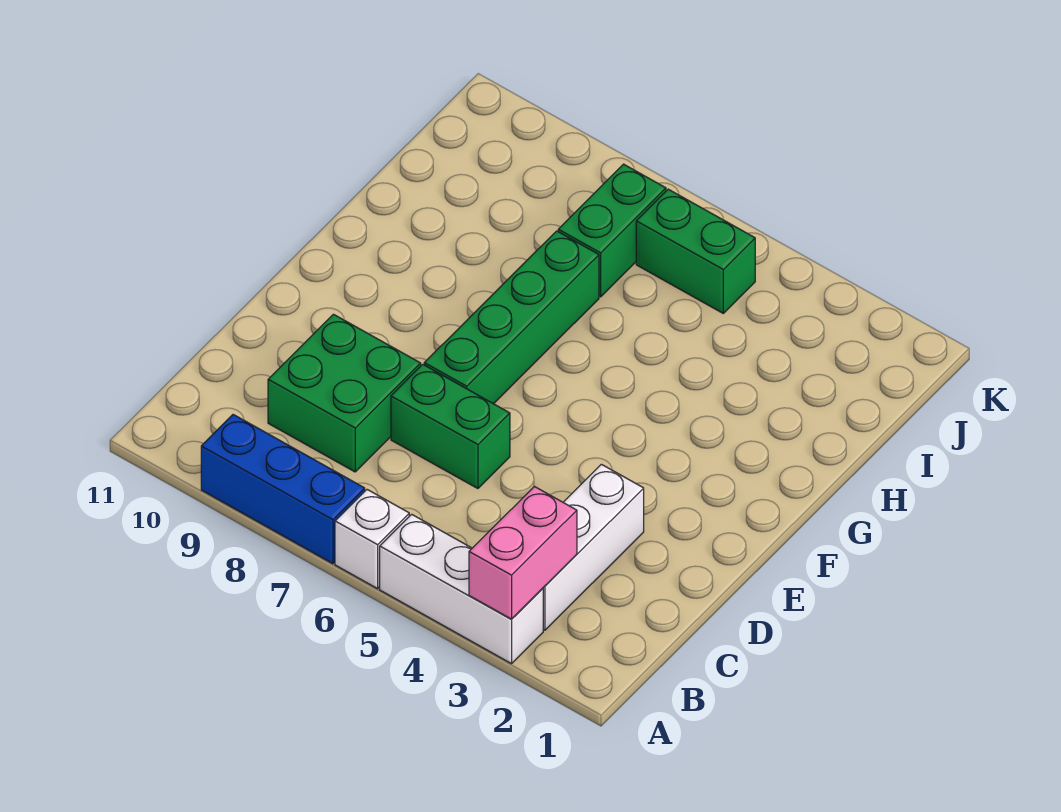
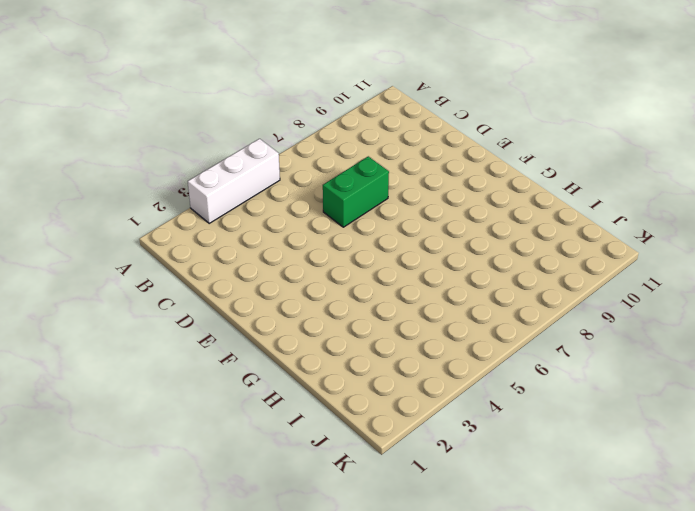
none -> white brick A6 level 1
none -> blue brick A7:A9 level 1

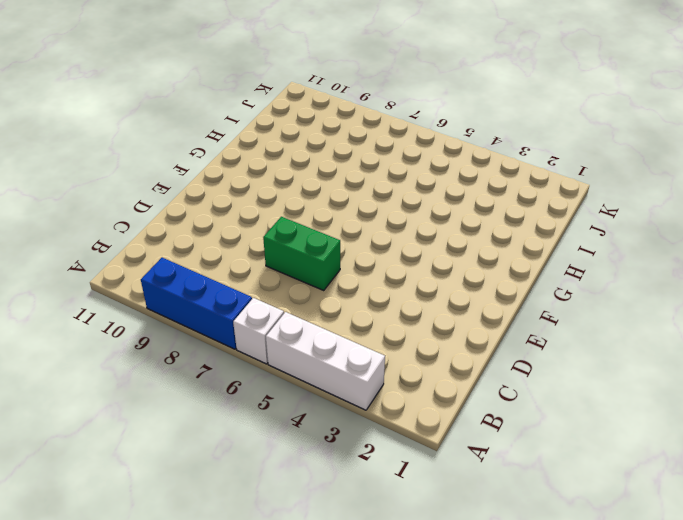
none -> white brick B3:D3 level 1
none -> green brick C8:D9 level 1

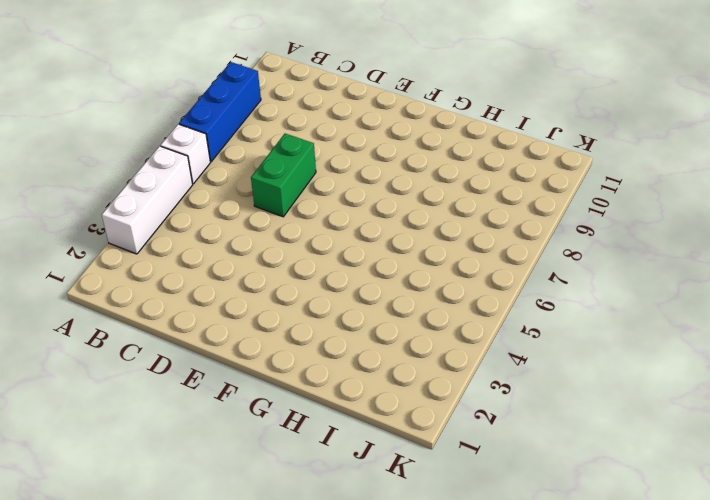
none -> white brick B3:D3 level 1
none -> green brick C8:D9 level 1

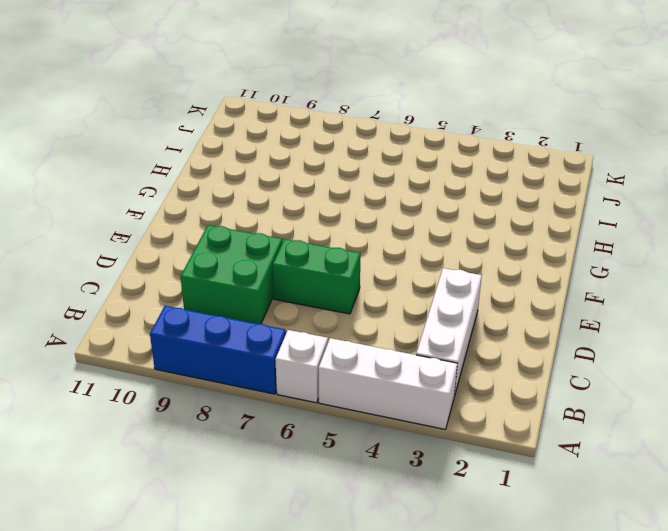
none -> green brick E7:H7 level 1
none -> green brick I7:J7 level 1

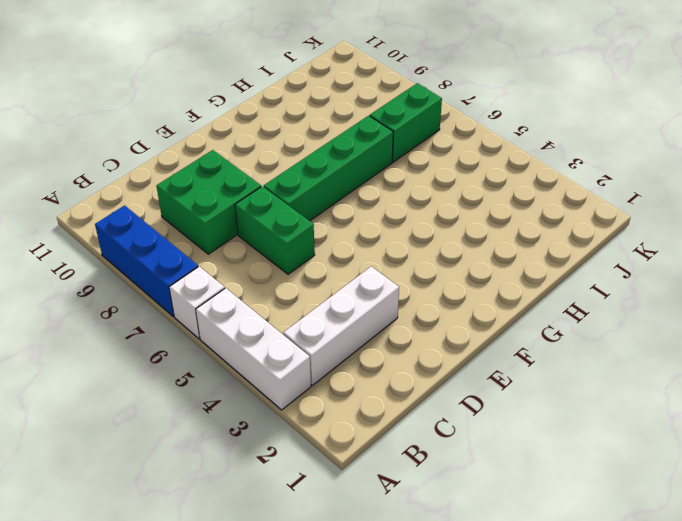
none -> green brick J5:J6 level 1
none -> pink brick A3:B3 level 2

